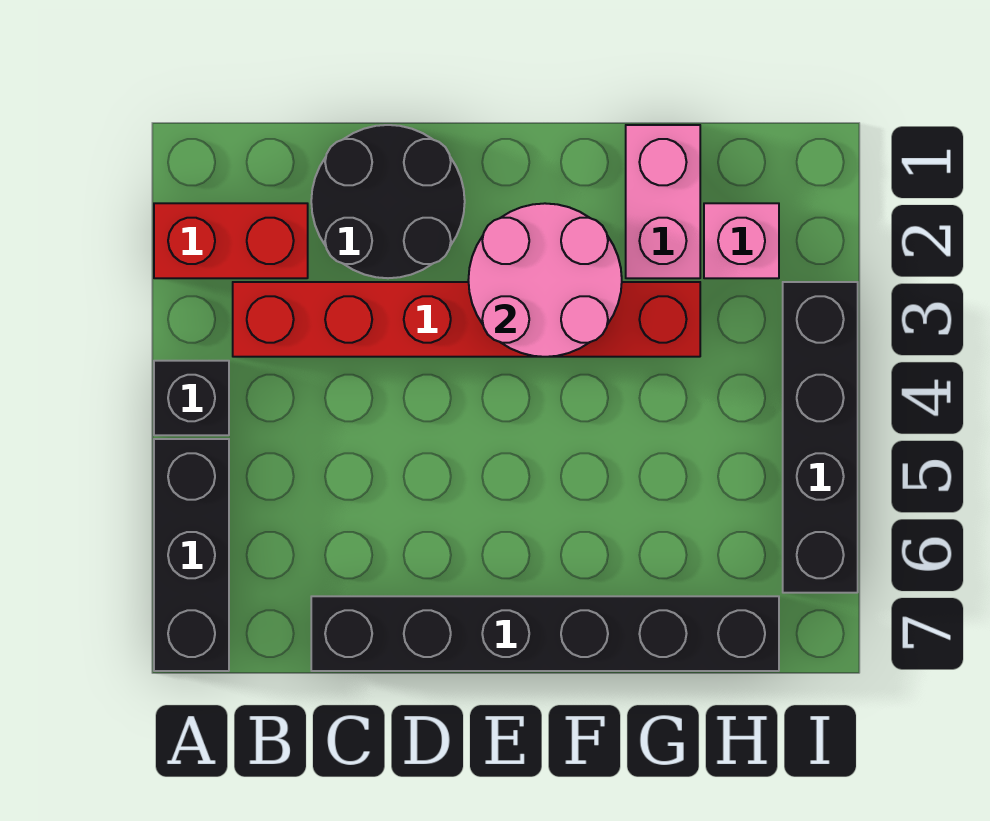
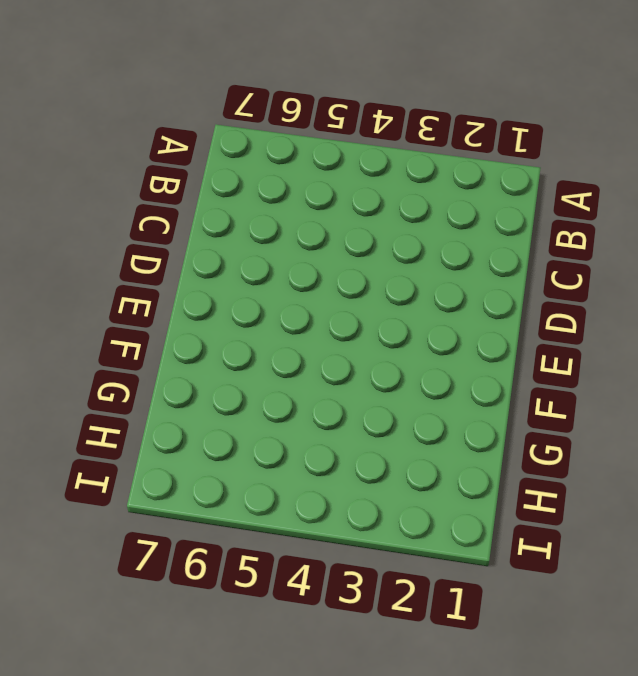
none -> red brick A2:B2 level 1
none -> black brick A4 level 1

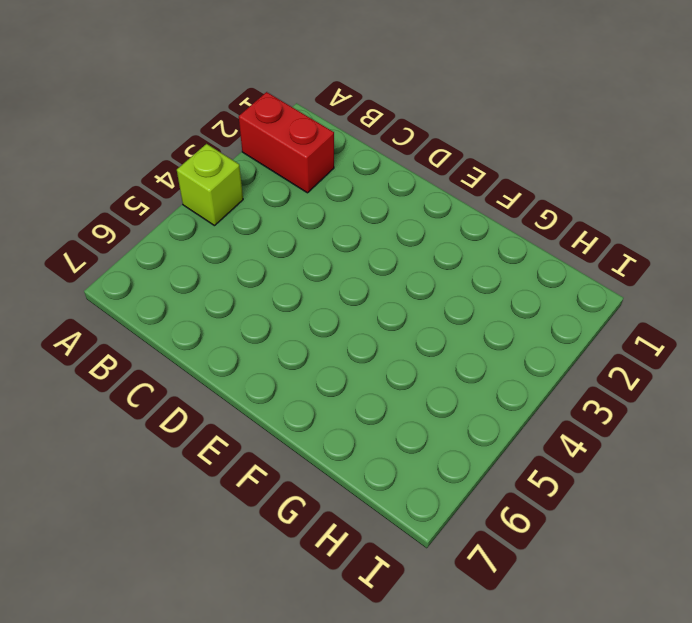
lime brick A4 level 1 -> black brick A4 level 1
none -> black brick A5:A7 level 1
none -> red brick B3:G3 level 1

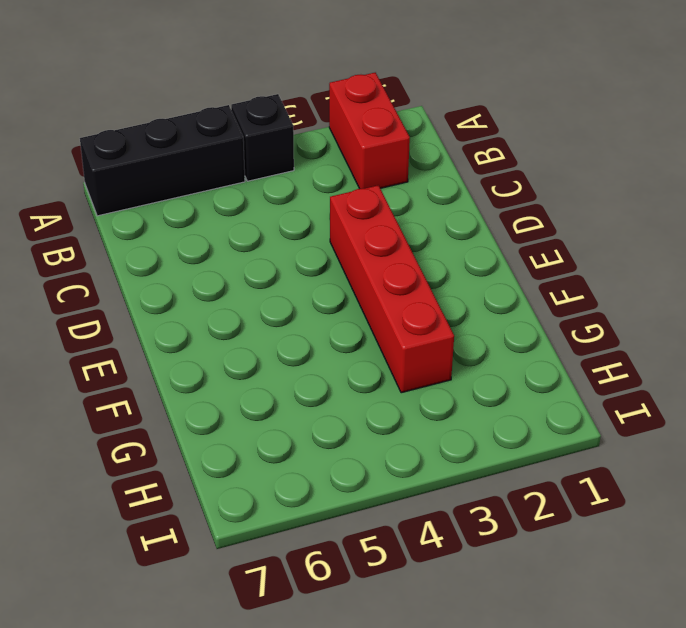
red brick D3:G3 level 1 -> red brick B3:G3 level 1
none -> black round brick C1:D2 level 1
none -> black brick C7:H7 level 1

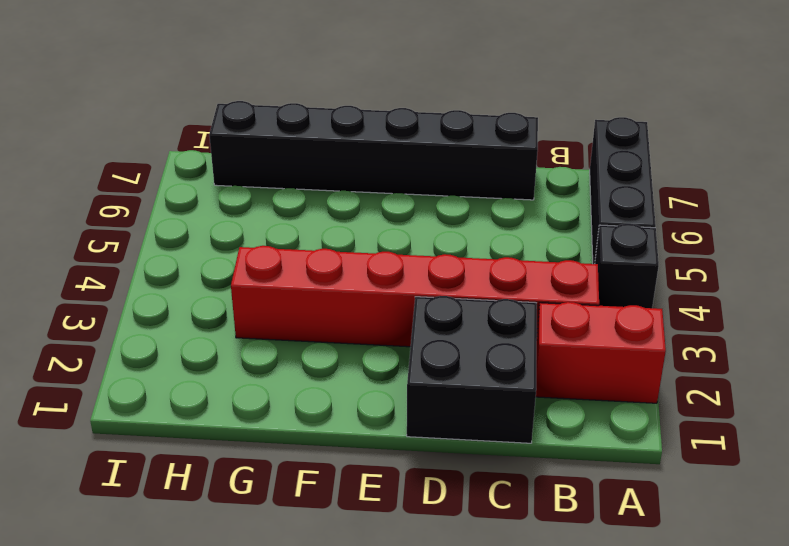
black brick C1:D2 level 1 -> black round brick C1:D2 level 1
none -> pink brick G1:G2 level 1
none -> pink brick H2 level 1

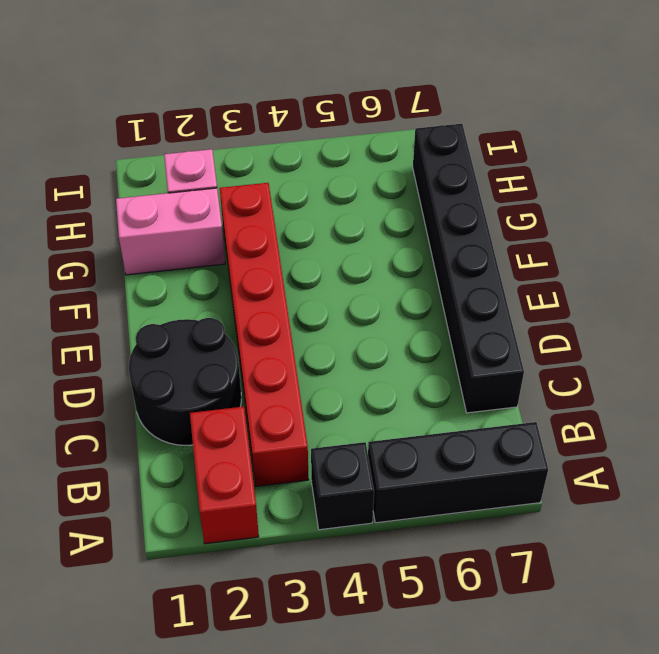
none -> black brick I3:I6 level 1
none -> pink round brick E2:F3 level 2

